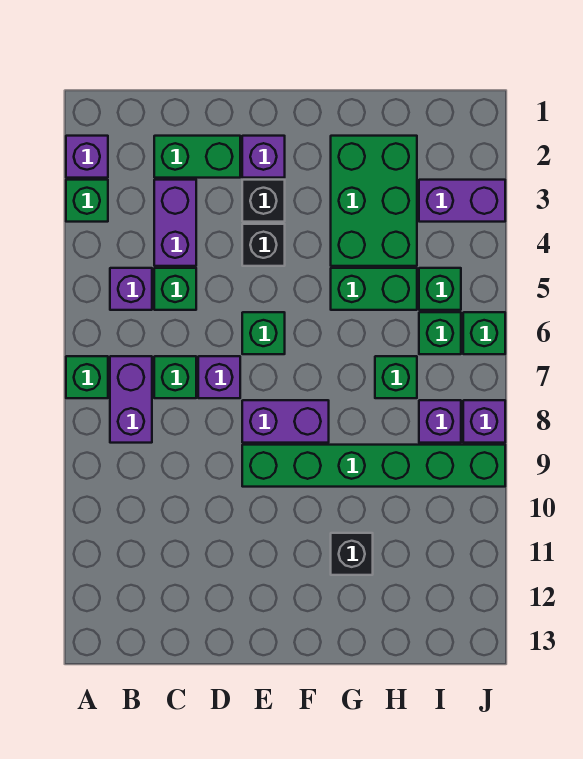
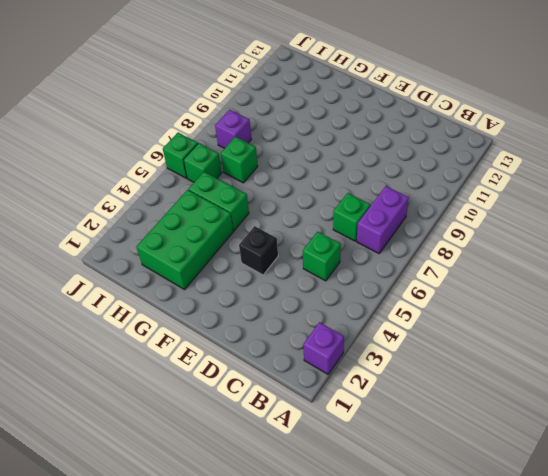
none -> green brick A3 level 1
none -> green brick A7 level 1
none -> purple brick B5 level 1

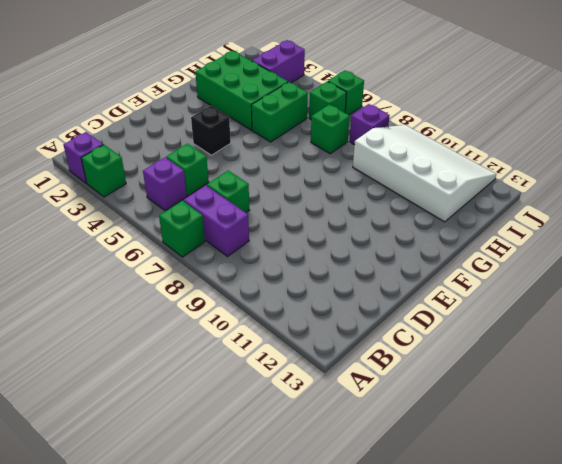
white slope H9:J12 level 1 top H -> green brick E9:J9 level 1
none -> green brick C2:D2 level 1
none -> purple brick C3:C4 level 1
none -> purple brick D7 level 1

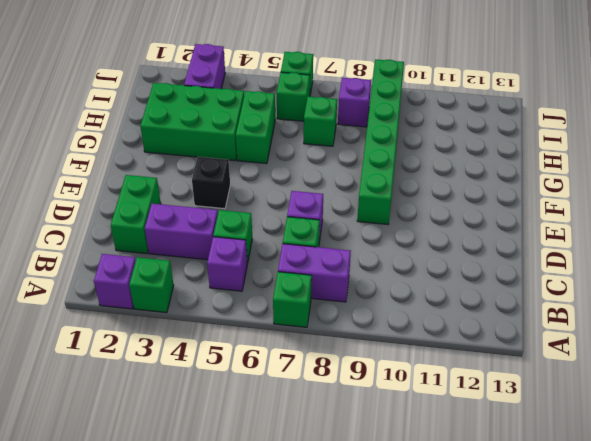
none -> purple brick E2 level 1
none -> black brick E3 level 1
none -> green brick E6 level 1

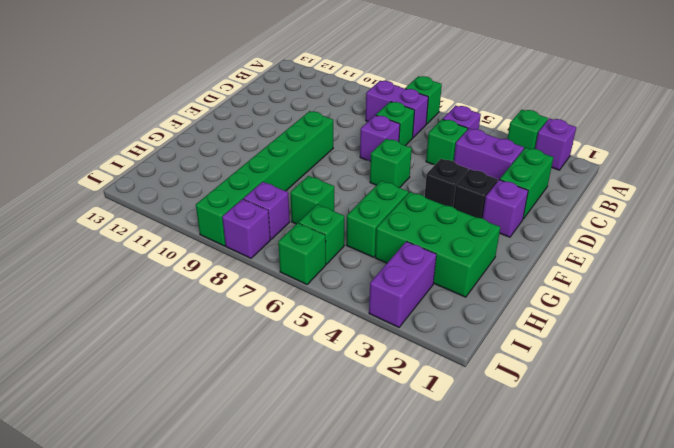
none -> purple brick E8:F8 level 1
none -> black brick G11 level 1
none -> green brick I5 level 1

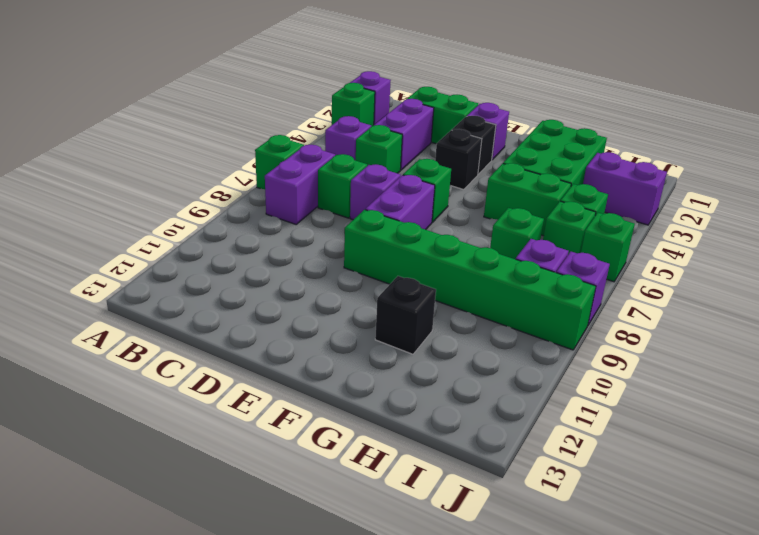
purple brick E7:E8 level 1 -> purple brick E8:F8 level 1

